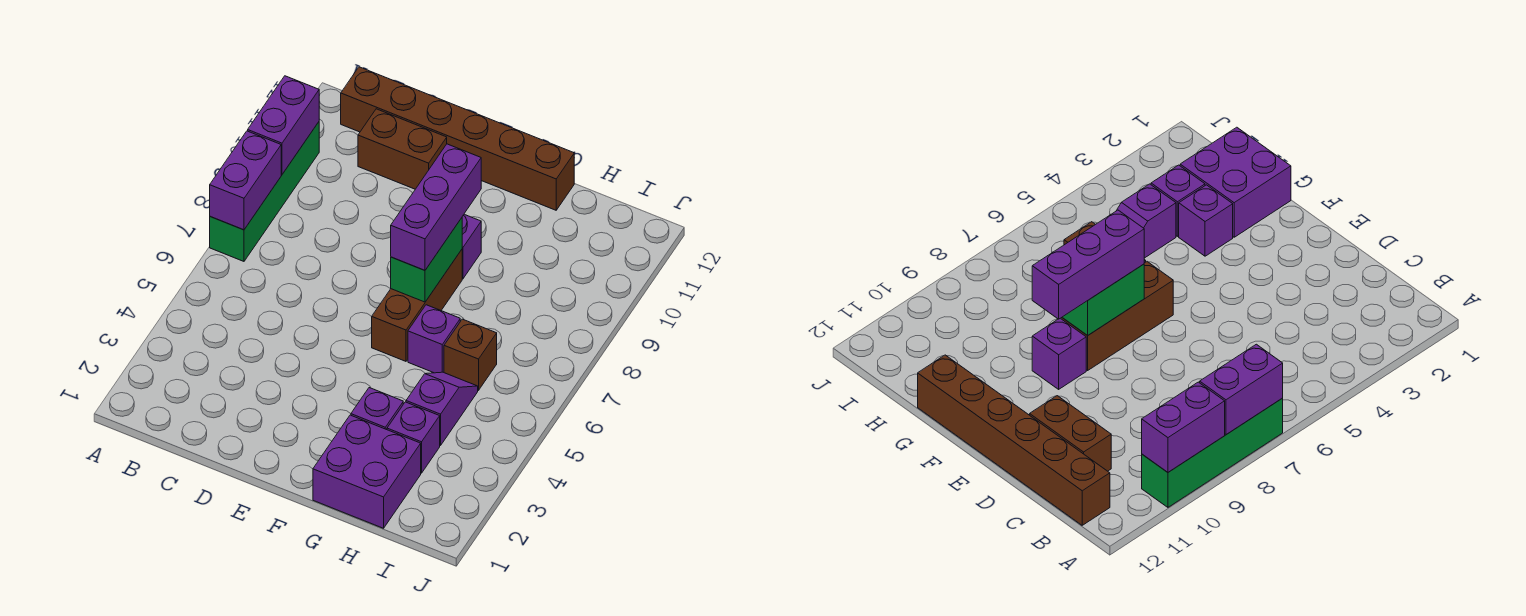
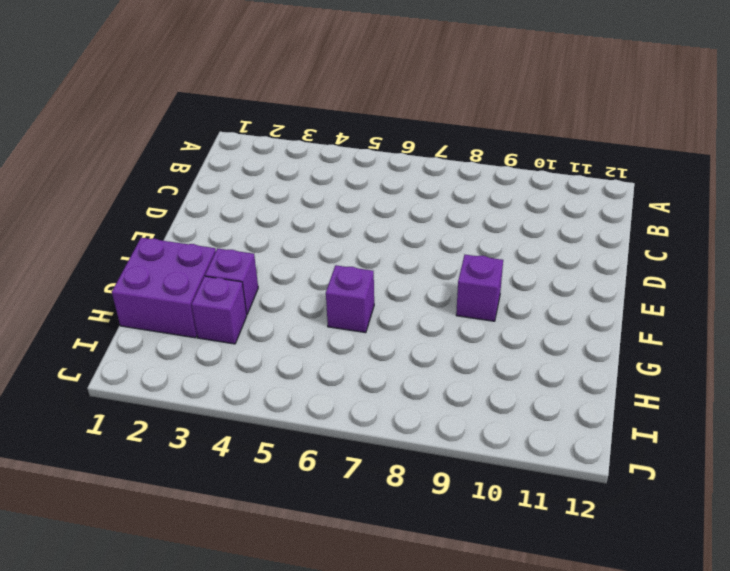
none -> green brick A7:A10 level 1
none -> brown brick B12:G12 level 1
none -> brown brick C11:D11 level 1

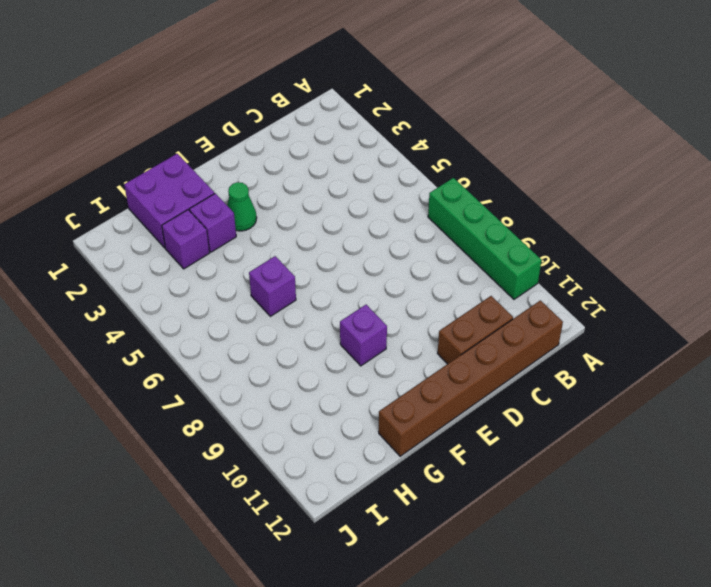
green cone F3 level 1 -> none
none -> brown brick F6:F8 level 1
none -> purple slope H4:H5 level 1 top 4
none -> brown brick H6 level 1

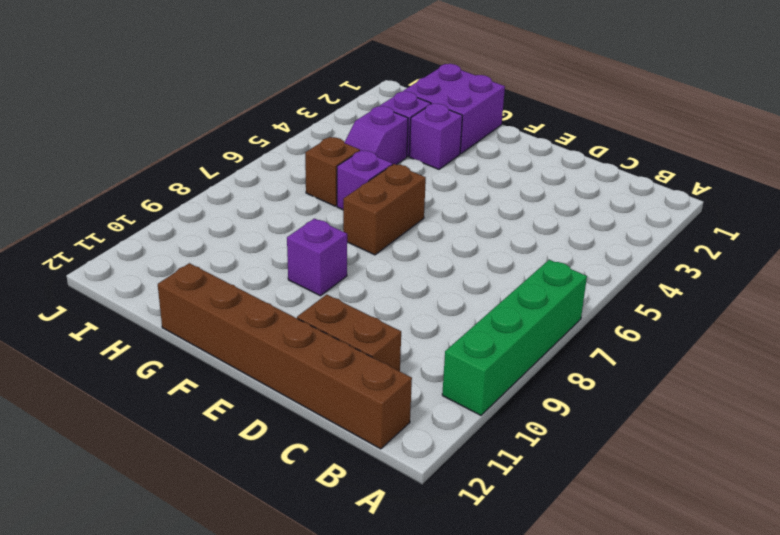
brown brick F6:F7 level 1 -> brown brick F6:F8 level 1
none -> purple brick A7:A8 level 2
none -> purple brick A9:A10 level 2
none -> green brick F7:F8 level 2

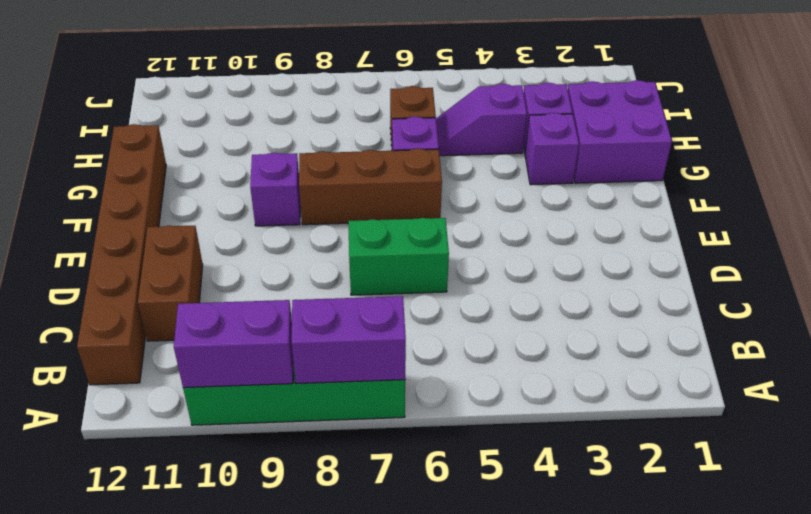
green brick D6:D7 level 1 -> green brick F7:F8 level 2
none -> purple brick F7:F9 level 3

